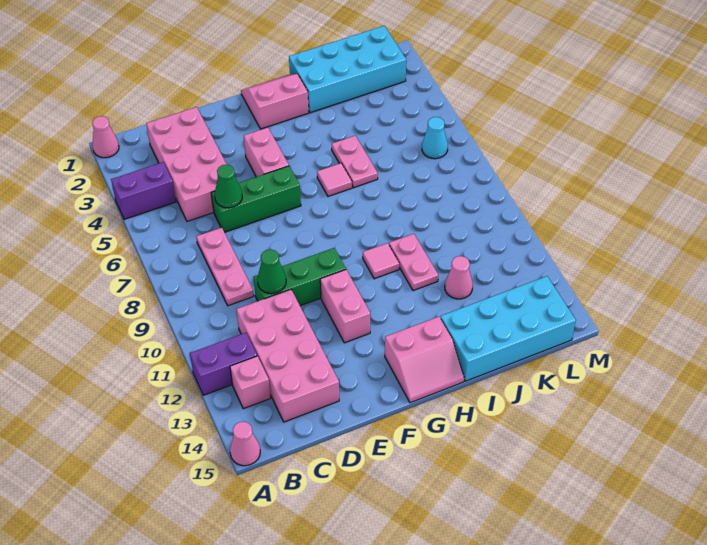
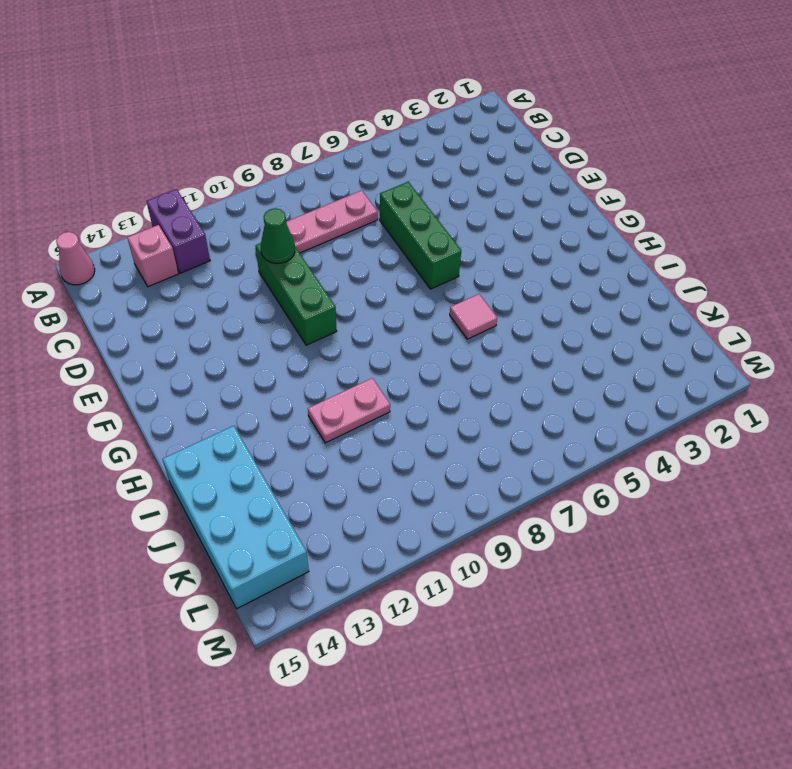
none -> pink cone A1 level 1
none -> purple brick A4:B4 level 1
none -> pink brick C2:D5 level 1

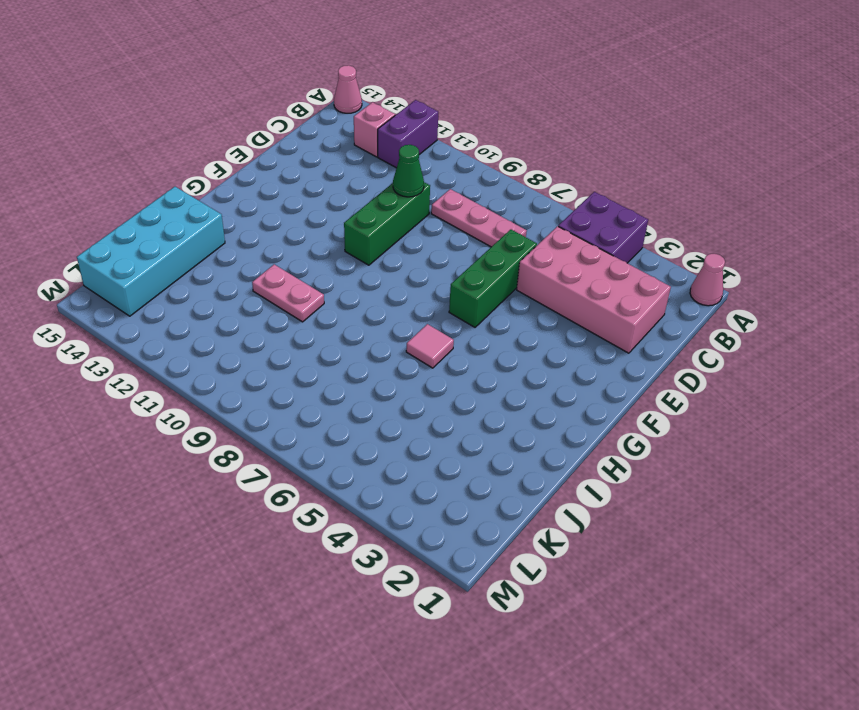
purple brick A4:B5 level 1 -> purple brick A4:B4 level 1
none -> pink brick C11:D14 level 1
none -> pink brick F4:F5 level 1
none -> pink brick F11:F12 level 1

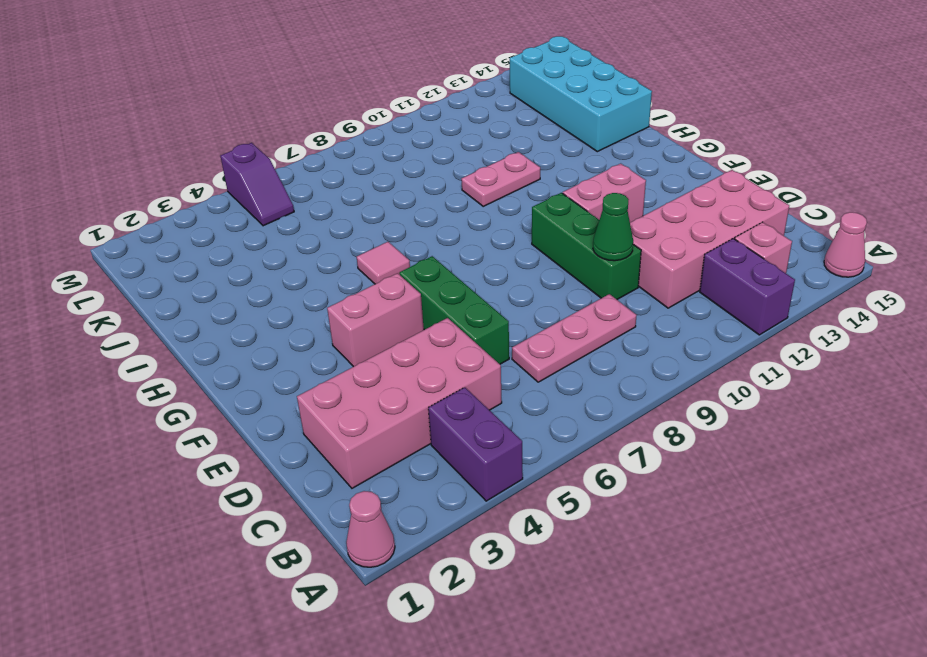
purple slope L5:M5 level 1 top M -> none
none -> pink slope G1:H2 level 1 top 2
none -> pink slope G14:H15 level 1 top 14
none -> pink tile H10 level 1

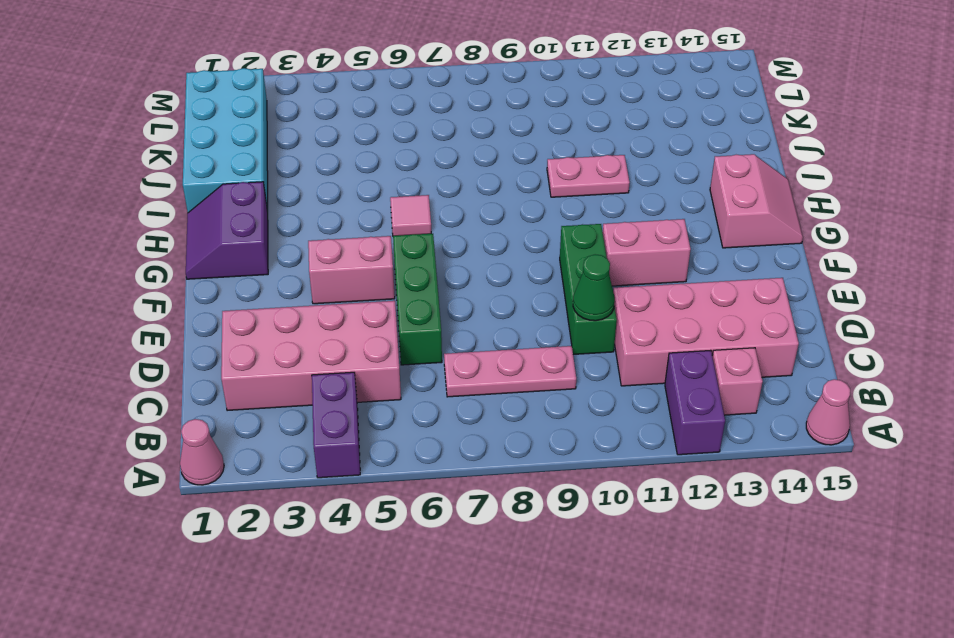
purple slope G1:H2 level 1 top 2 -> pink slope G1:H2 level 1 top 2
none -> pink tile H10 level 1
none -> pink plate I5:I6 level 1
none -> cyan brick I14:L15 level 1

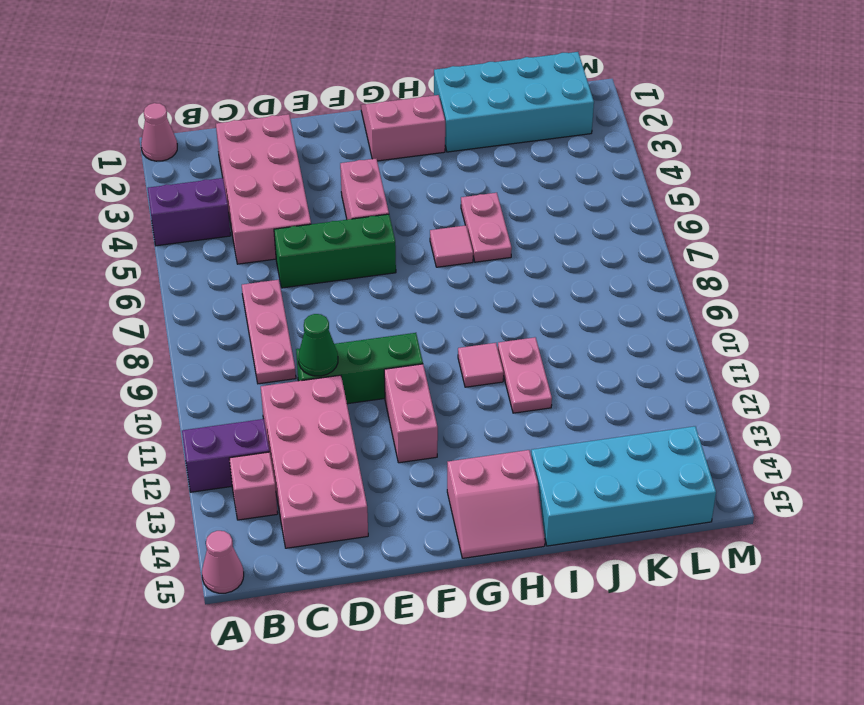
none -> pink cone J12 level 1
none -> cyan cone L6 level 1
none -> green cone D6 level 2

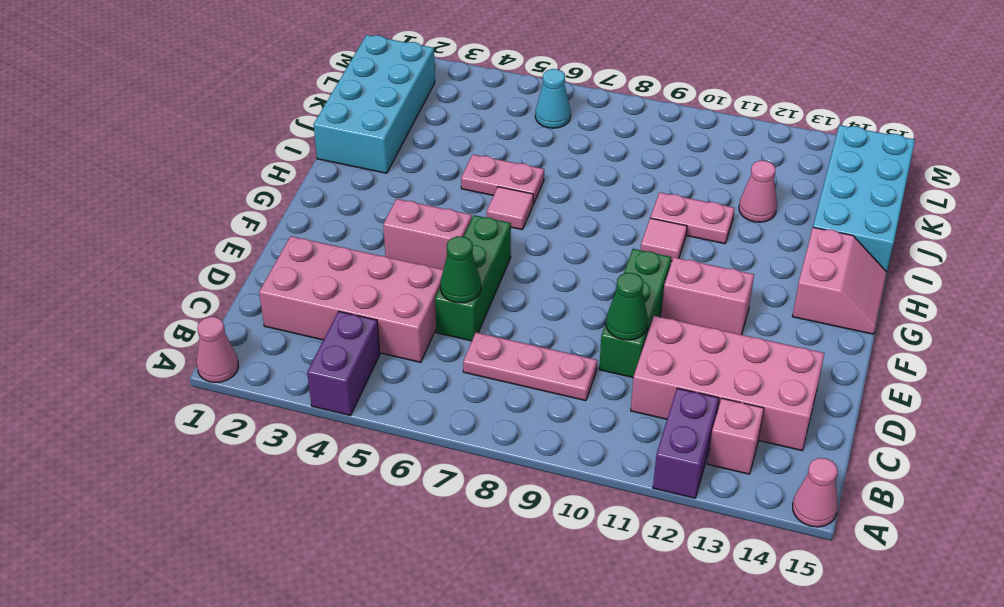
none -> pink slope G1:H2 level 1 top 2

